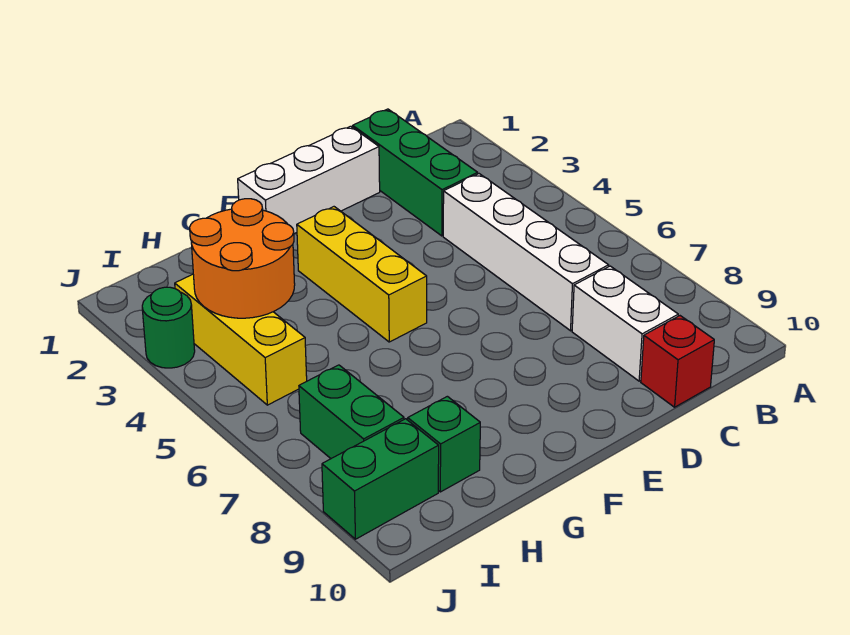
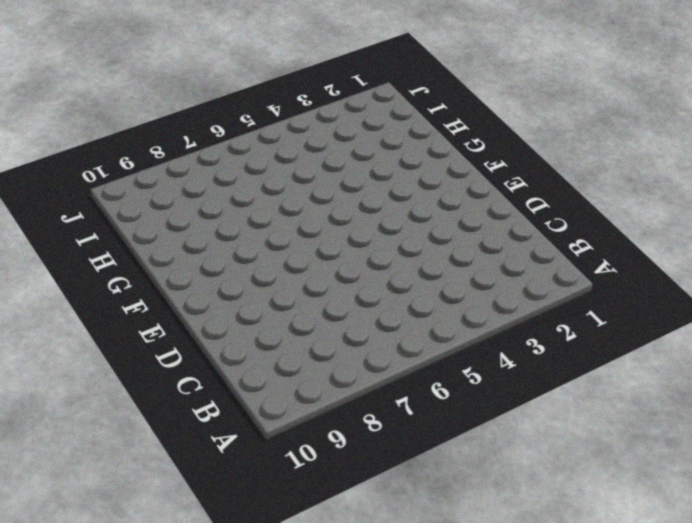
none -> green brick C1:C3 level 1
none -> white brick C4:C7 level 1
none -> white brick C8:C9 level 1

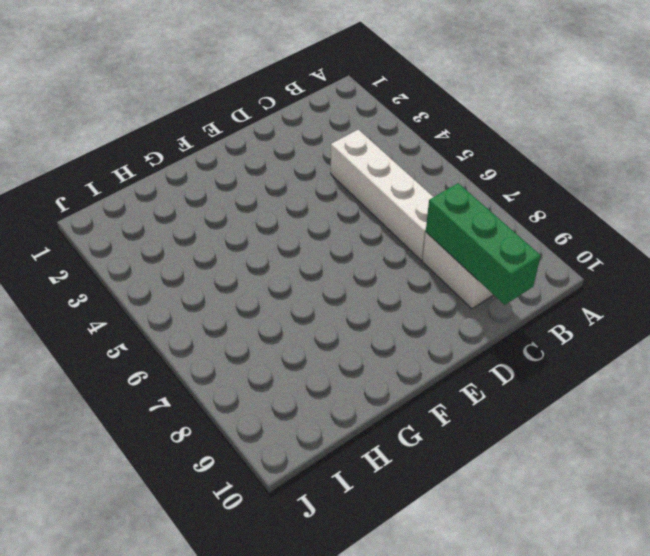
green brick C8:C10 level 2 -> green brick C1:C3 level 1
none -> red brick C10 level 1
none -> white brick D1:F1 level 1
none -> yellow brick F3:F5 level 1

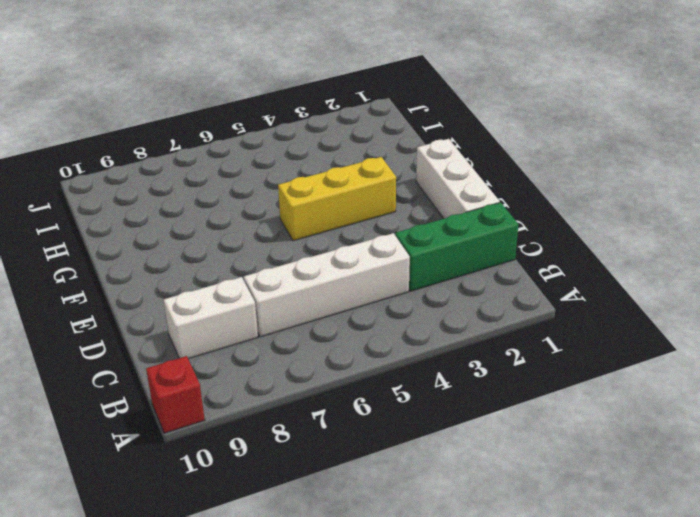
red brick A10 level 1 -> red brick C10 level 1
none -> green brick H9 level 1
none -> yellow brick I3:I5 level 1
none -> green brick I7:I8 level 1

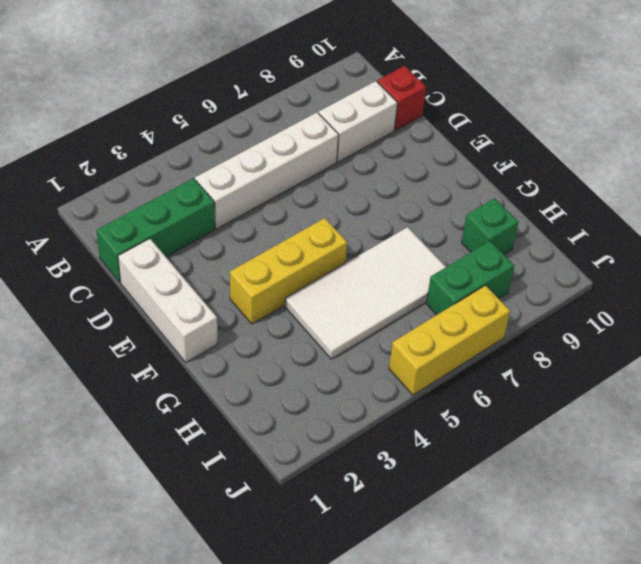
white tile G4:H7 level 1 -> none
yellow brick J5:J7 level 1 -> yellow brick I3:I5 level 1
none -> green brick I9:J9 level 1
none -> green round brick J3 level 1
none -> orange round brick H3:I4 level 2

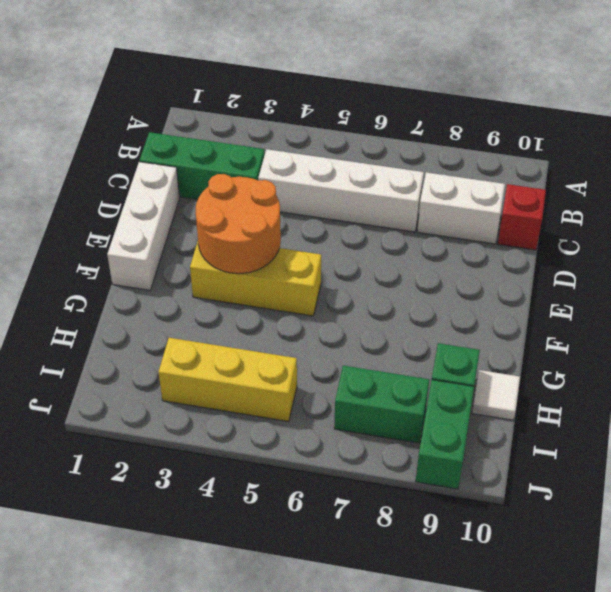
orange round brick E3:F4 level 2 -> orange round brick H3:I4 level 2
white tile H10 level 1 -> none
none -> green round brick J3 level 1

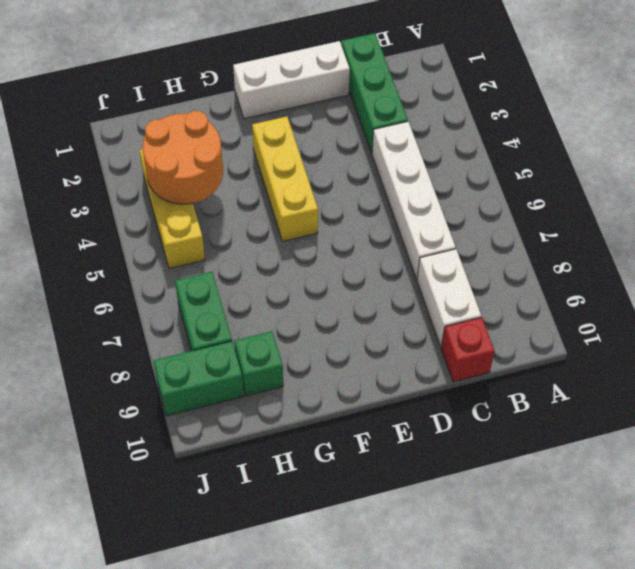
none -> green round brick J3 level 1

